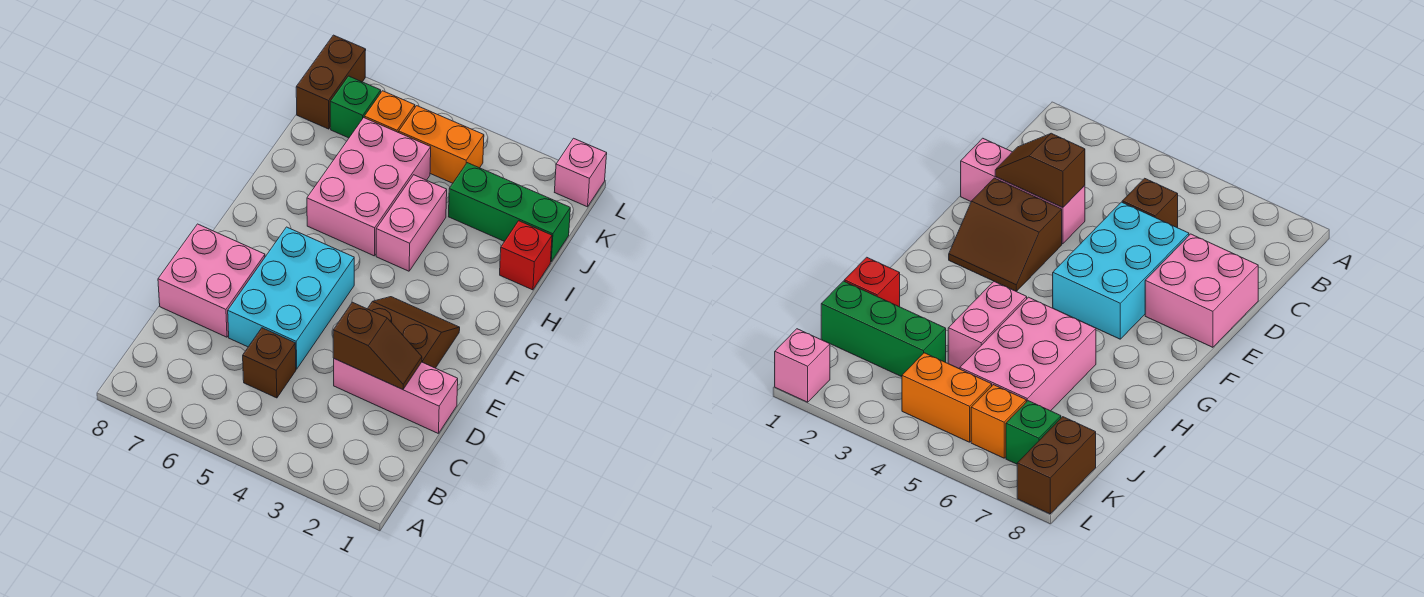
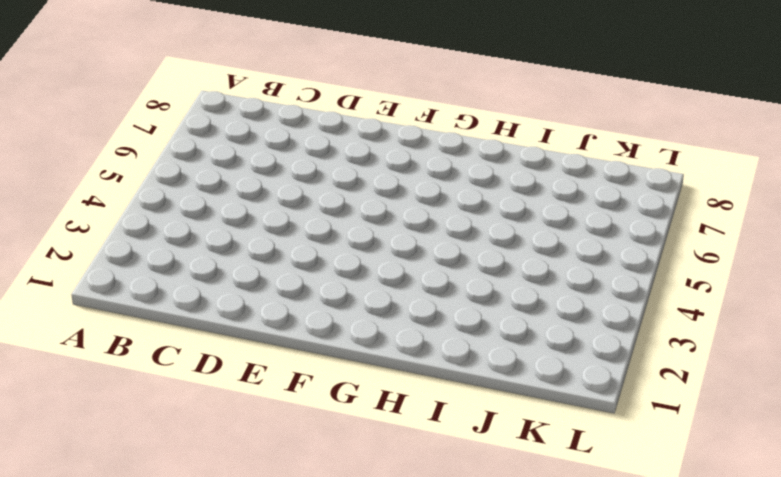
none -> brown brick C5 level 1
none -> pink brick D1:D3 level 1
none -> cyan brick D5:F6 level 1

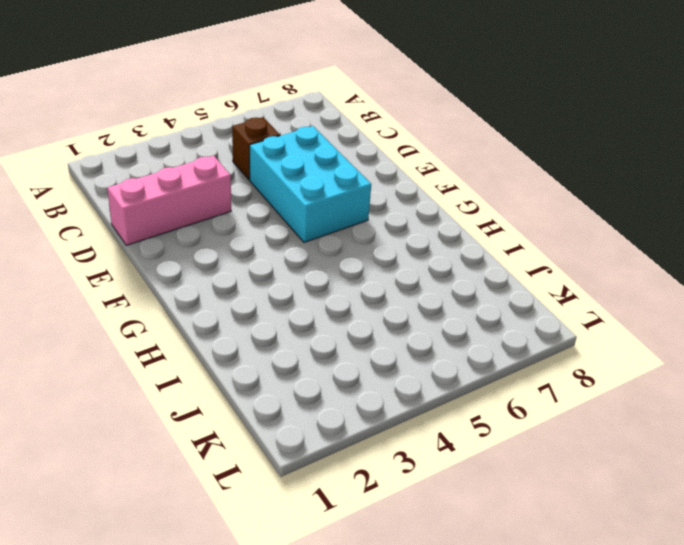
none -> pink brick D7:E8 level 1
none -> brown slope E2:F3 level 1 top E
none -> pink brick H4:I4 level 1

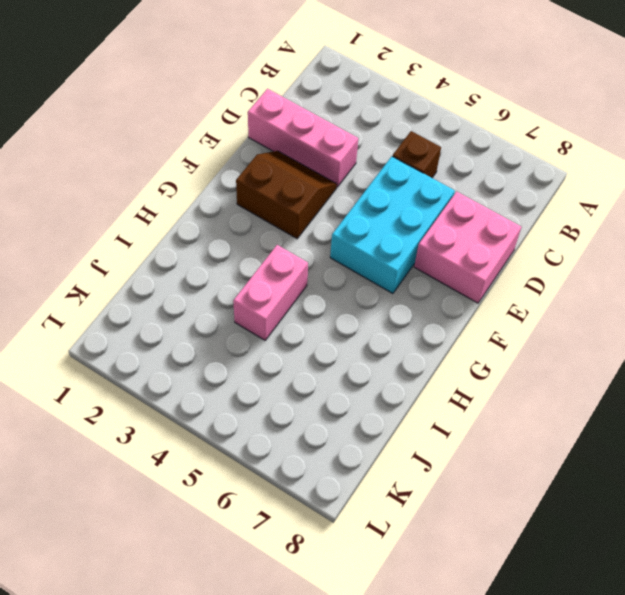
brown slope E2:F3 level 1 top F -> brown slope E2:F3 level 1 top E
none -> pink brick H5:J6 level 1
none -> red brick I1 level 1
none -> green brick J1:J3 level 1

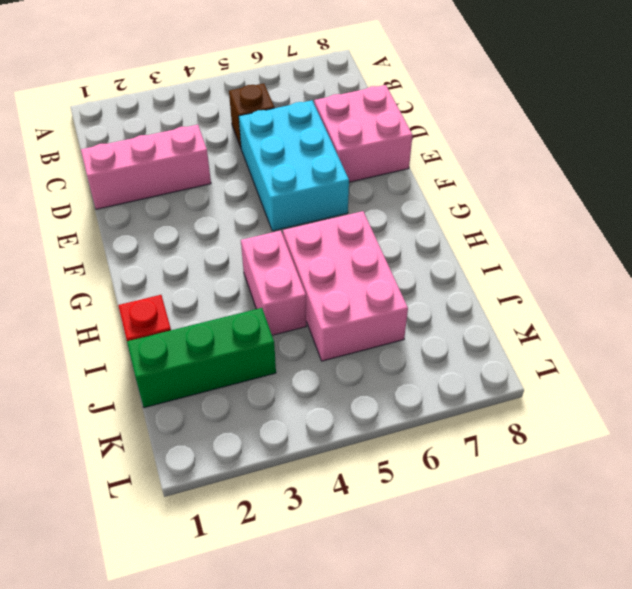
none -> brown slope E2:F3 level 1 top E
none -> orange brick K4:K5 level 1
none -> orange brick K6 level 1

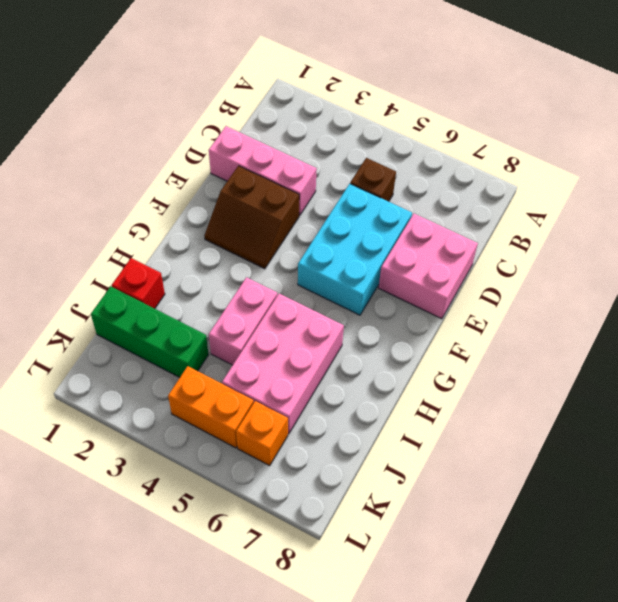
none -> green brick K7 level 1
none -> brown brick K8:L8 level 1
none -> pink brick L1 level 1

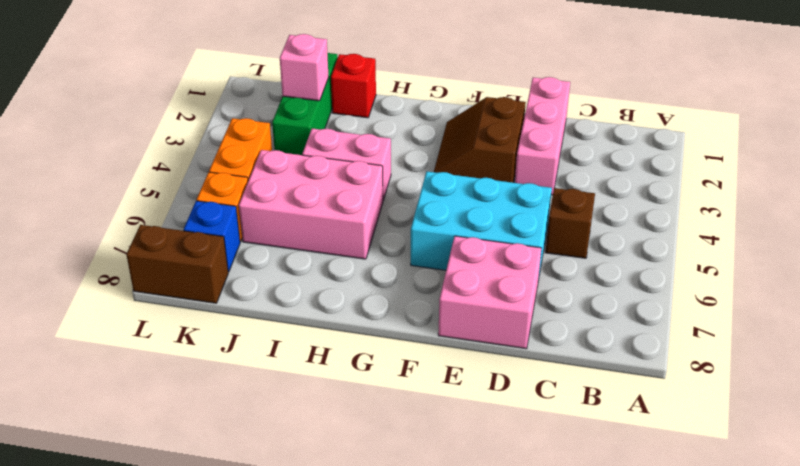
pink brick J2 level 2 -> pink brick L1 level 1
blue brick K7 level 1 -> green brick K7 level 1
none -> brown slope D2:D3 level 2 top 3

